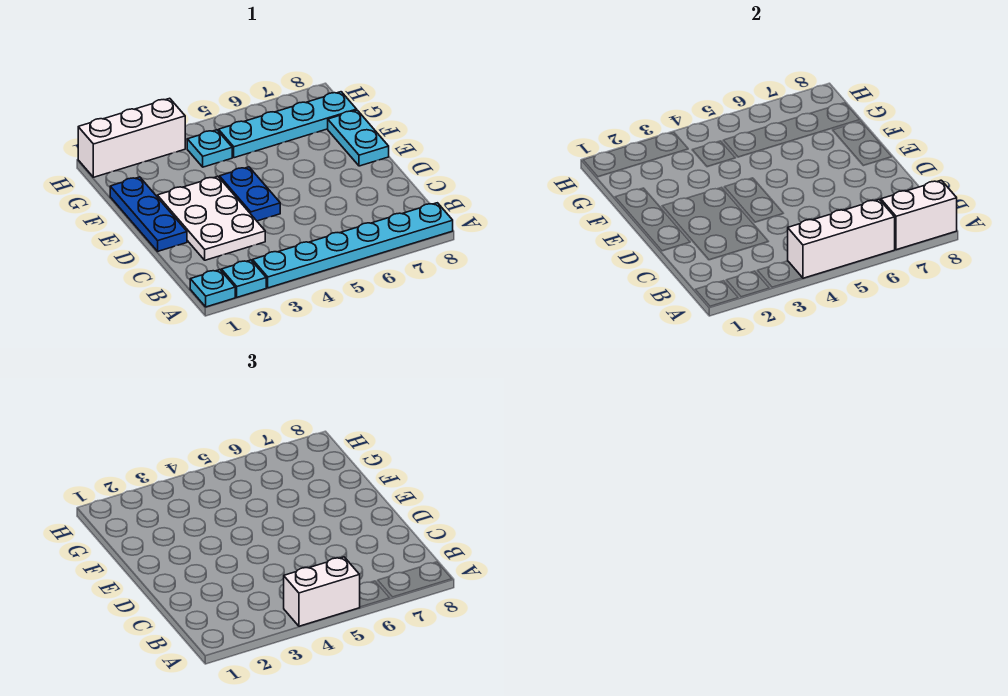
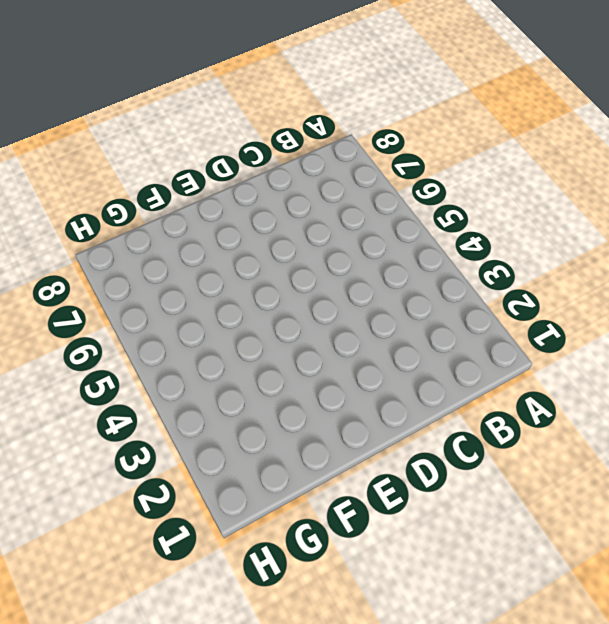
none -> cyan plate A1 level 1
none -> cyan plate A2 level 1
none -> cyan plate A3:A8 level 1

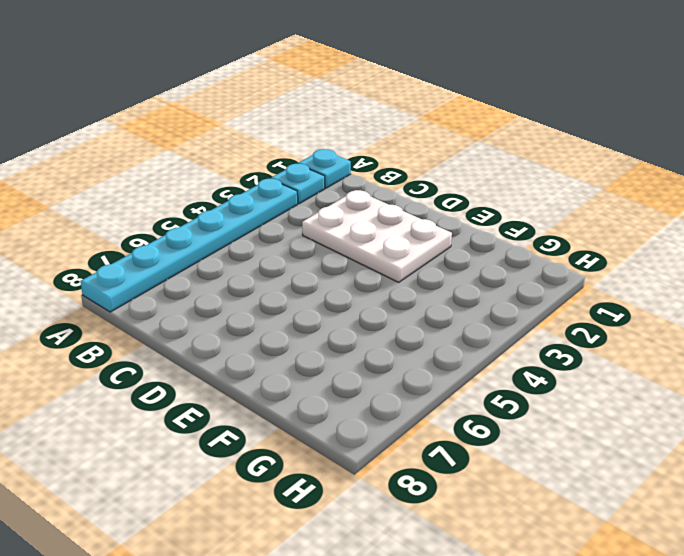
none -> blue plate D1:F1 level 1
none -> blue plate D4:E4 level 1
none -> cyan plate E8:F8 level 1

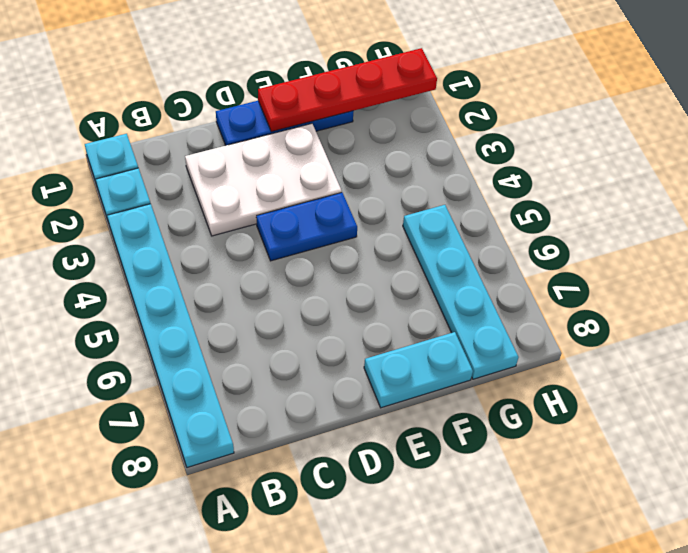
red plate E1:H1 level 2 -> none
none -> cyan plate G4 level 1
none -> white brick H1:H3 level 1
none -> white brick A4:A6 level 2

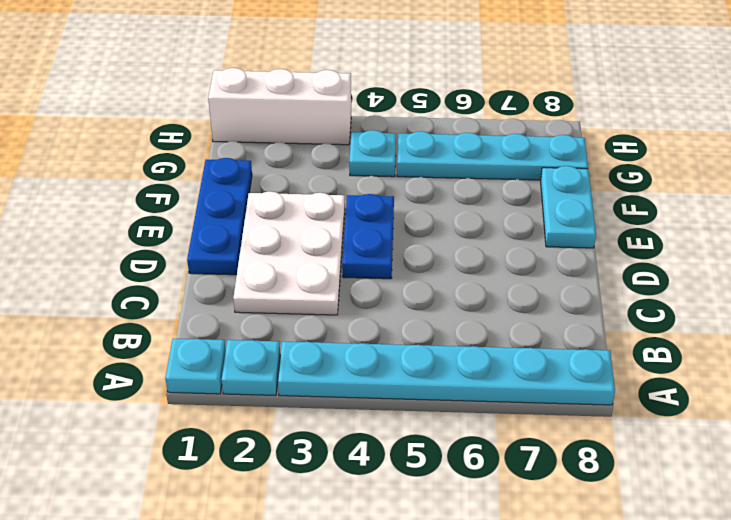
none -> white brick A4:A6 level 2
none -> white brick A7:A8 level 2
none -> white brick A4:A5 level 3

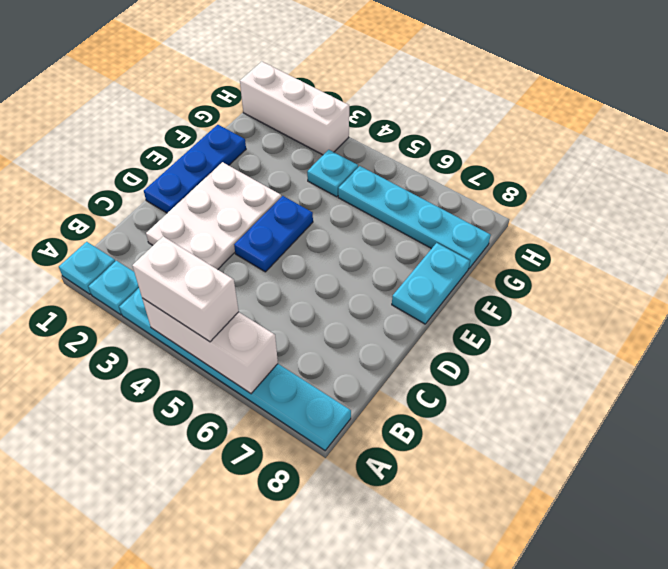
none -> white brick A7:A8 level 2

